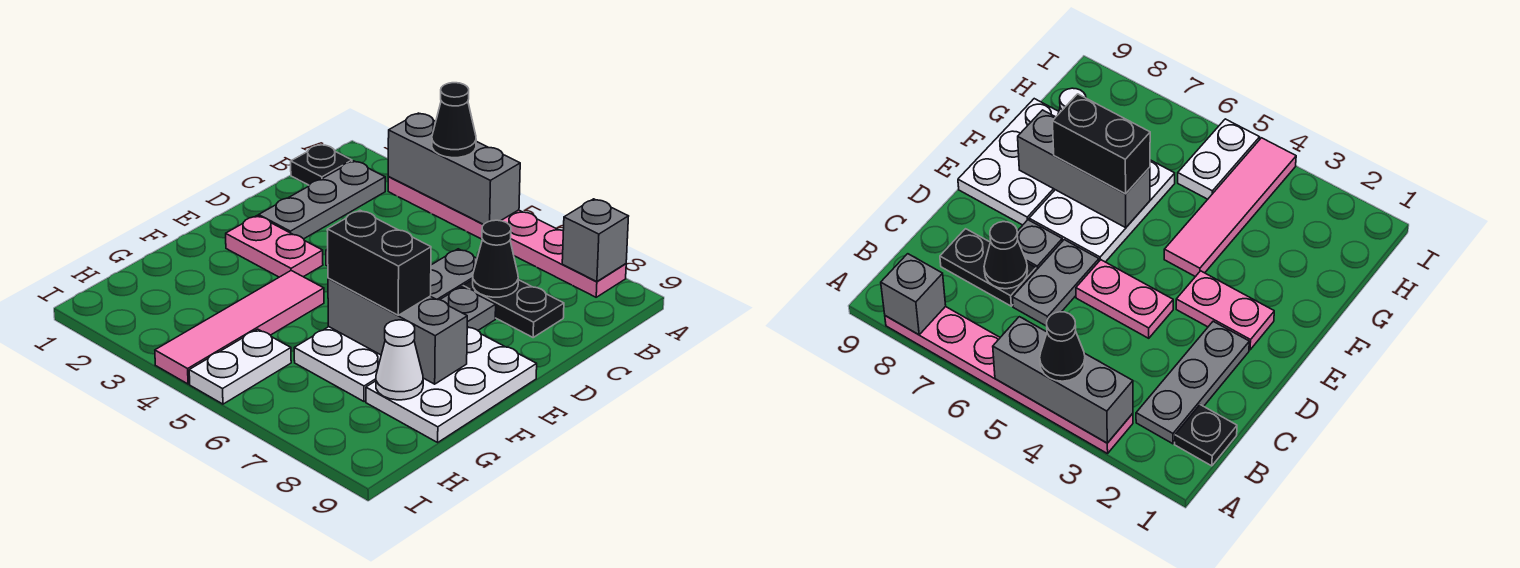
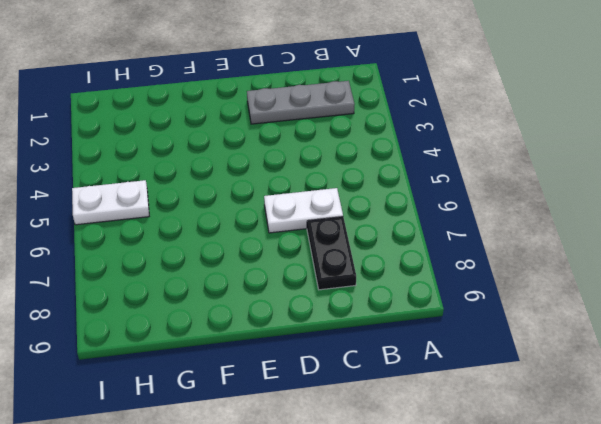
white plate C6:D6 level 1 -> grey plate C6:D6 level 1
none -> pink plate A3:A8 level 1
none -> black plate B1 level 1
none -> pink plate D4:D5 level 1

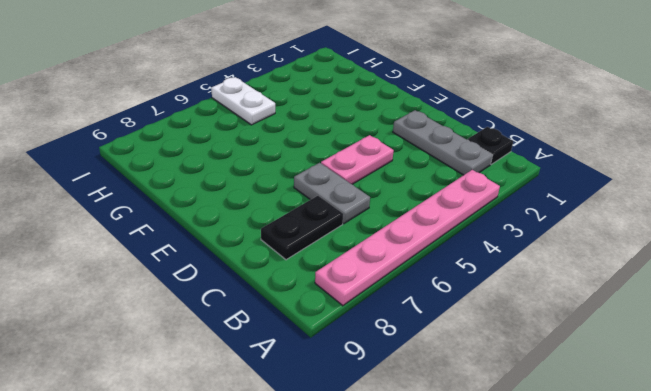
none -> grey plate D7 level 1
none -> pink plate E2:E3 level 1
none -> white plate E6:G7 level 1

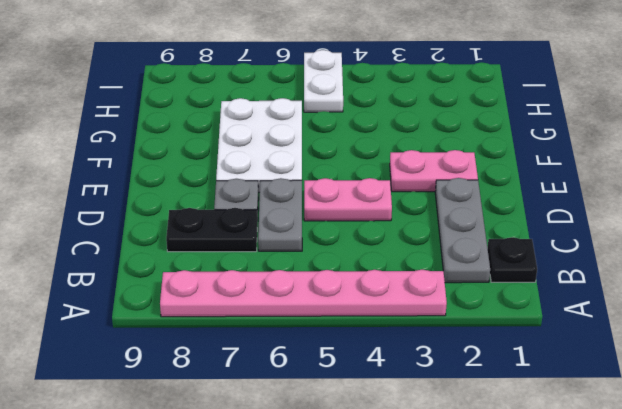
none -> white plate E8:G9 level 1
none -> pink tile F4:I4 level 1
none -> grey brick A3:A5 level 2

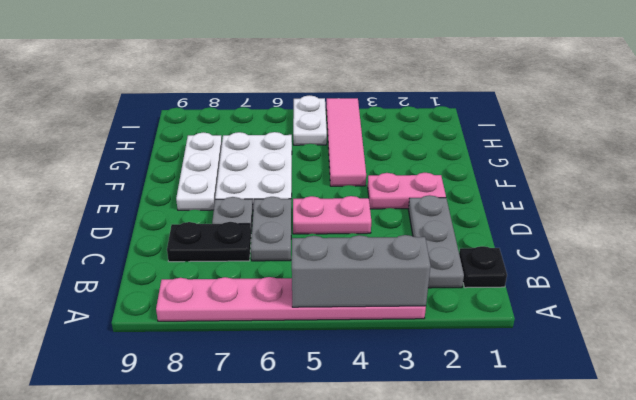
white plate E8:G8 level 1 -> white plate E8:G9 level 1
none -> grey brick A8 level 2
none -> black cone C7 level 2
none -> grey brick F6:F8 level 2

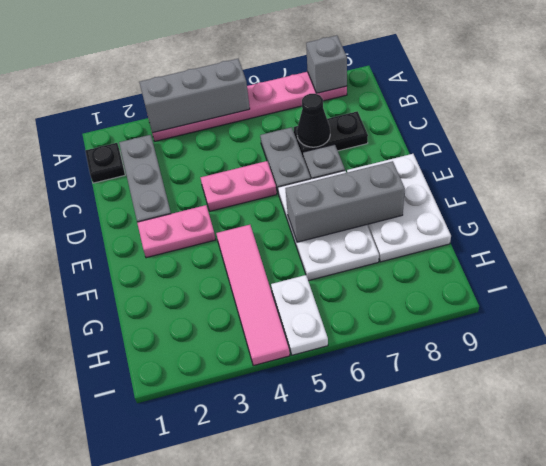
none -> white cone G8 level 2
none -> black cone A4 level 3
none -> black brick F6:F7 level 3

